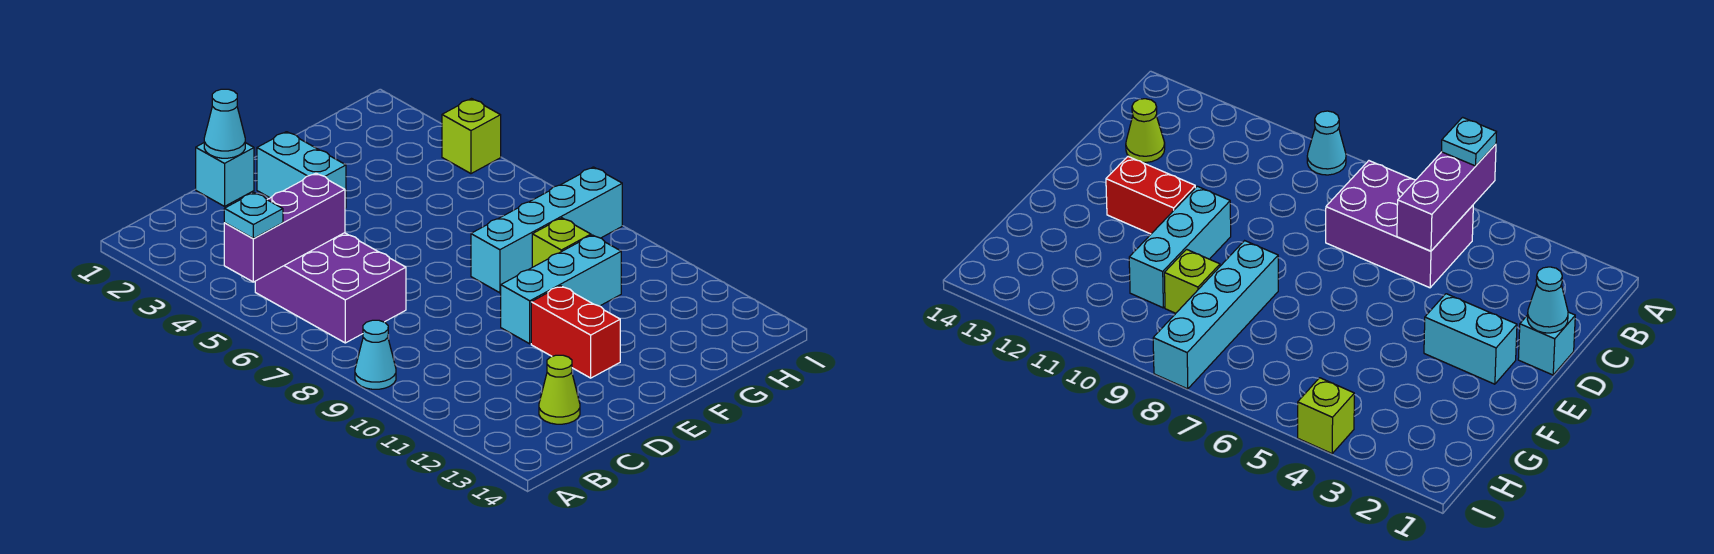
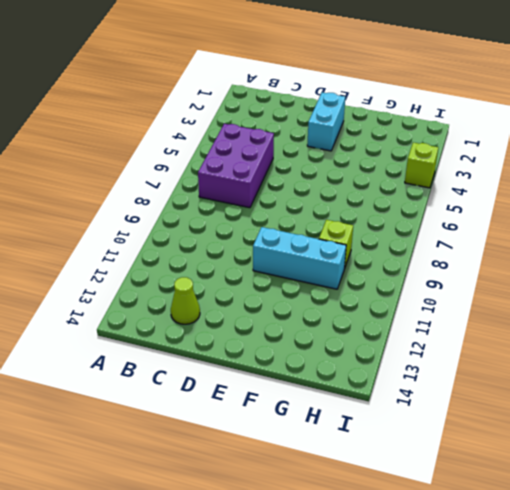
none -> cyan cone A9 level 1
none -> cyan brick D1 level 1
none -> red brick E11:E12 level 1

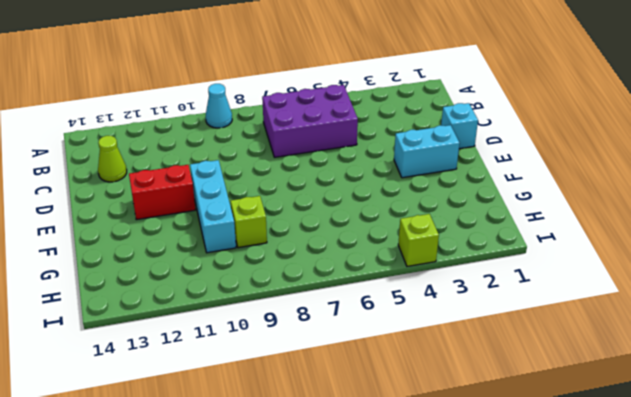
none -> cyan brick F8:I8 level 1
none -> purple brick A5:C5 level 2
none -> cyan cone D1 level 2

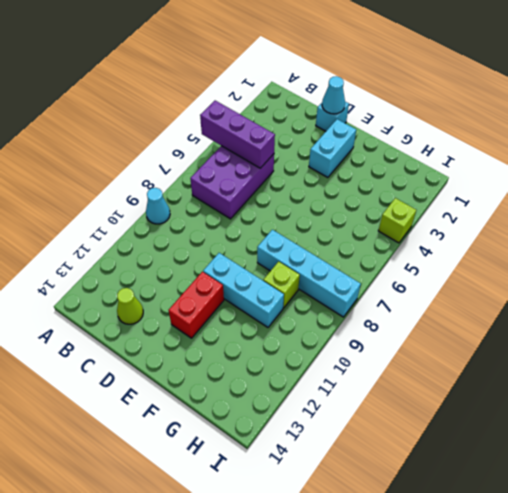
none -> cyan plate A5 level 3

